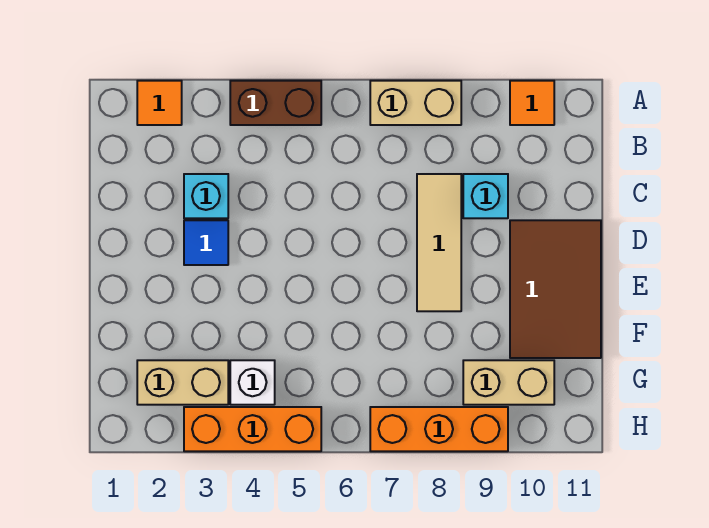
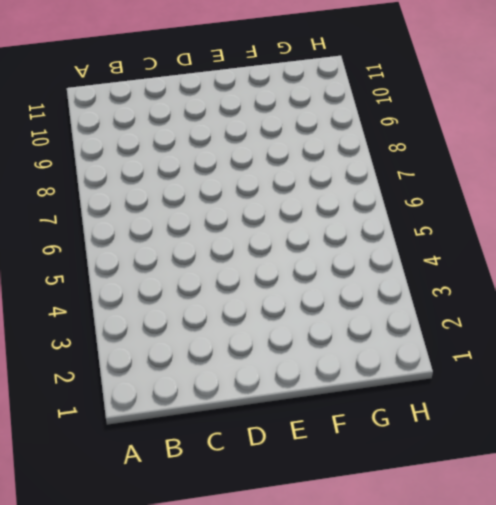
none -> orange tile A2 level 1
none -> brown brick A4:A5 level 1
none -> tan brick A7:A8 level 1

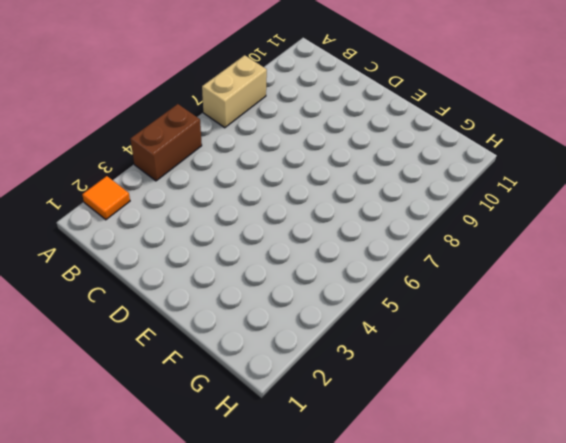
none -> orange tile A10 level 1
none -> cyan brick C3 level 1
none -> tan tile C8:E8 level 1

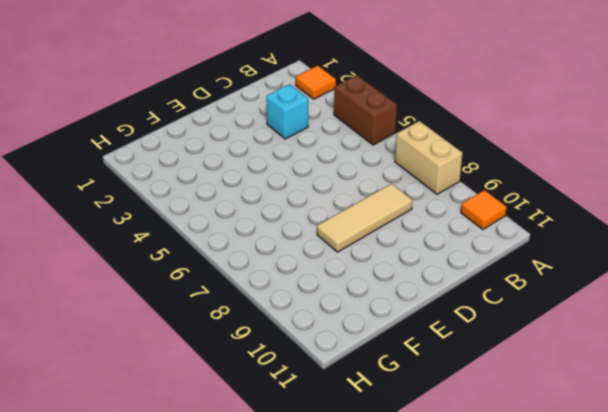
none -> cyan brick C9 level 1
none -> blue tile D3 level 1
none -> brown tile D10:F11 level 1

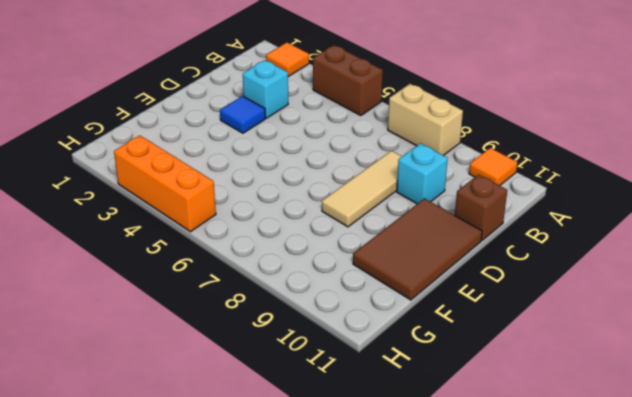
brown brick C11 level 1 -> none
none -> tan brick G2:G3 level 1
none -> white brick G4 level 1
none -> tan brick G9:G10 level 1

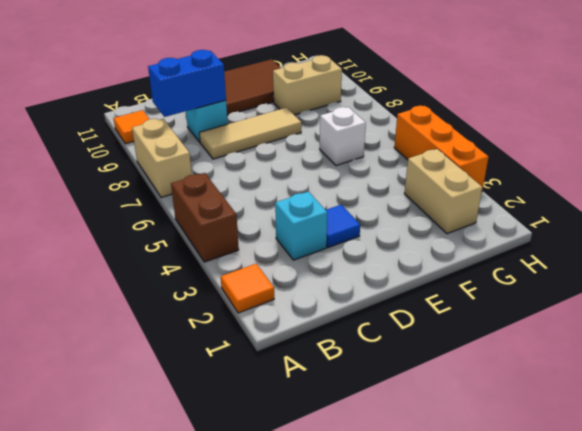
blue brick B9:C9 level 2 -> none
white brick F6 level 1 -> white brick G4 level 1
tan brick F9:G9 level 1 -> tan brick G9:G10 level 1
none -> orange brick H7:H9 level 1

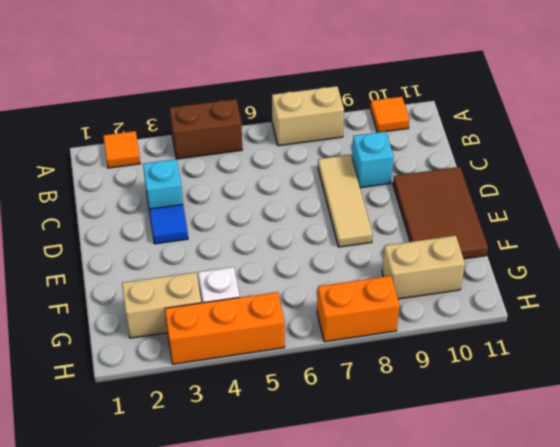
orange brick H7:H8 level 1 -> orange brick H7:H9 level 1

